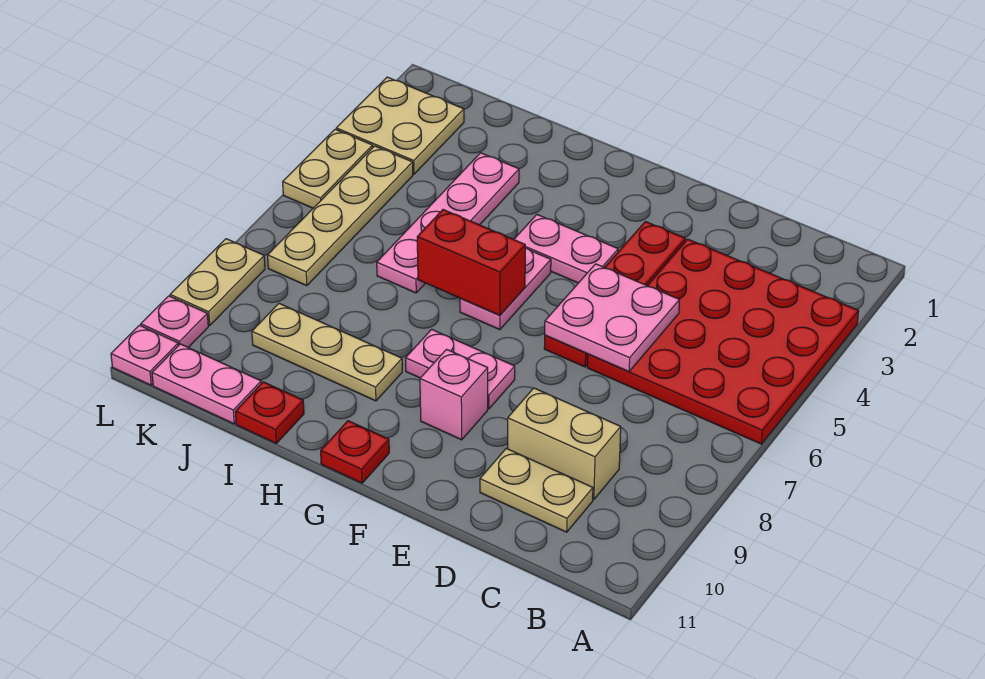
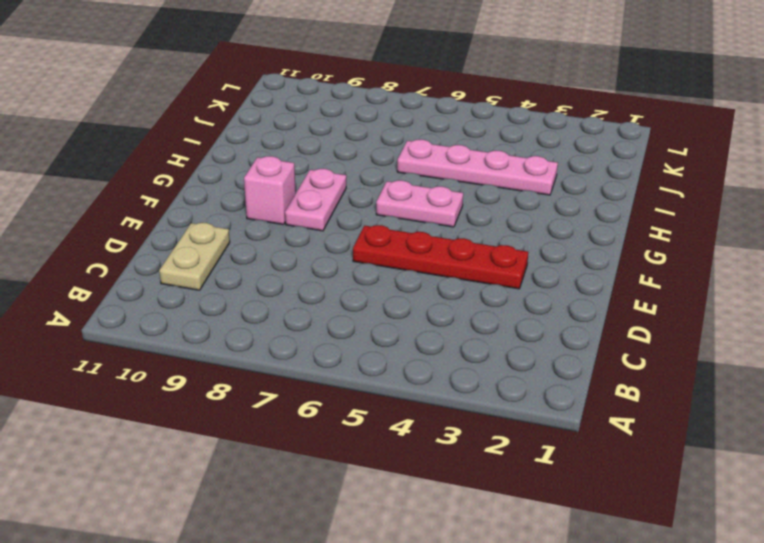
none -> red plate A3:D6 level 1
none -> tan brick C9:D9 level 1
none -> pink plate F4:G4 level 1

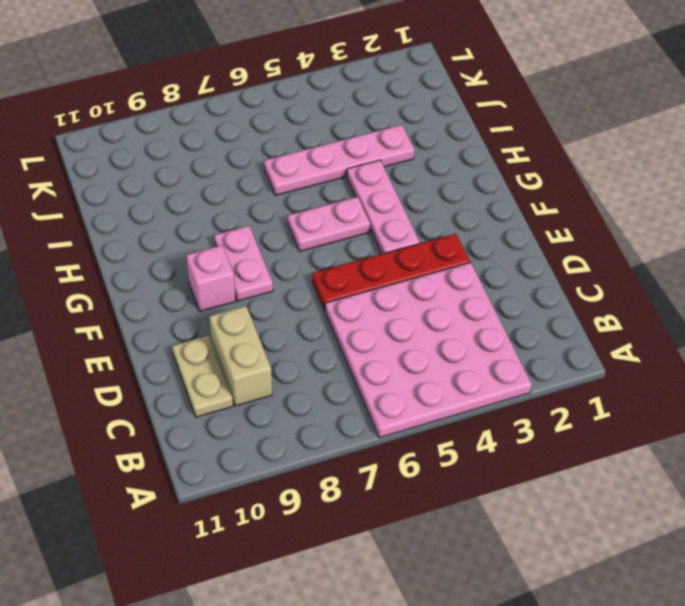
pink plate A3:D6 level 1 -> red plate A3:D6 level 1
pink plate F4:H4 level 1 -> pink plate F4:G4 level 1
none -> red plate G11 level 1
none -> tan plate H9:J9 level 1
none -> red plate I11 level 1

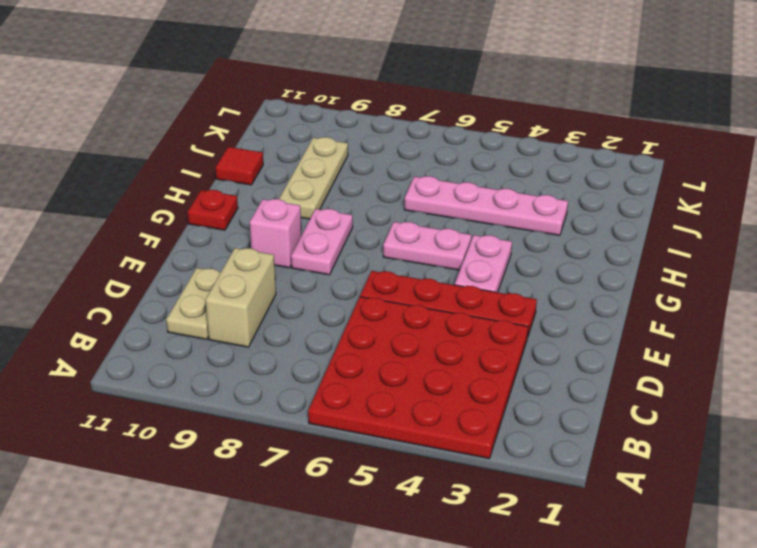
red tile I11 level 1 -> red plate I11 level 1
none -> pink plate J11:K11 level 1
none -> tan plate K2:L3 level 1
none -> tan plate K4:K7 level 1

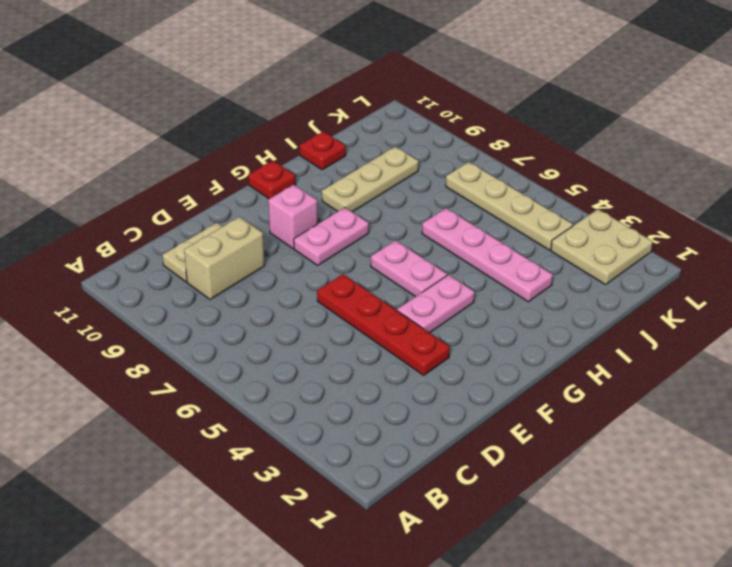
none -> red plate A3:D6 level 1
none -> pink plate J11:K11 level 1
none -> tan plate L4:L5 level 1

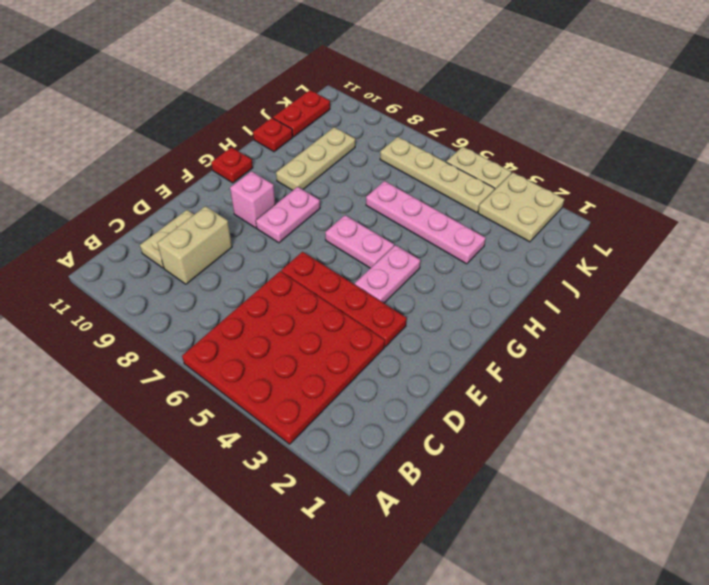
red plate J11:K11 level 1 -> pink plate J11:K11 level 1
none -> tan plate L8:L9 level 1
none -> pink plate L10 level 1
none -> pink plate L11 level 1

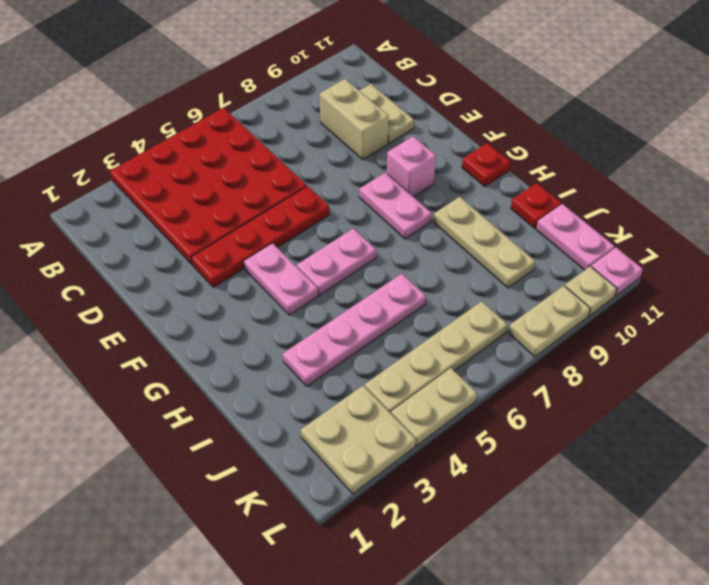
tan plate L10 level 1 -> pink plate L10 level 1
none -> pink plate D5:E6 level 2
none -> red brick G6:H6 level 2

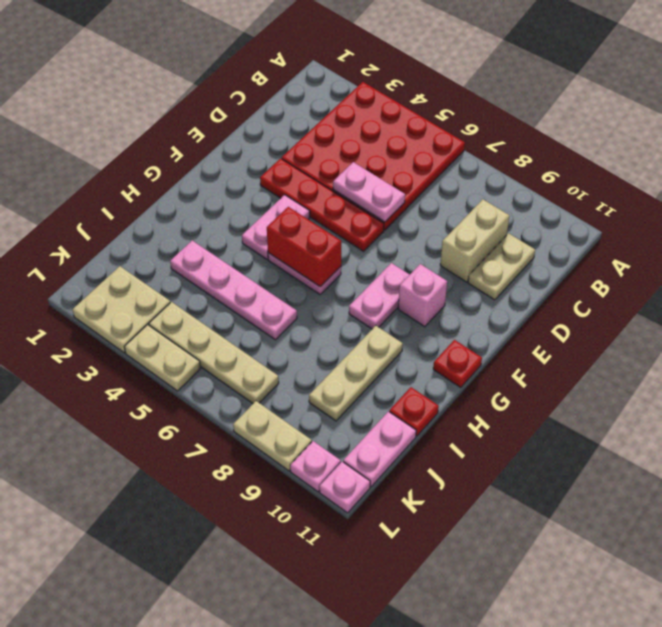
pink plate D5:D6 level 2 -> pink plate D5:E6 level 2
red brick G5:G6 level 2 -> red brick G6:H6 level 2

